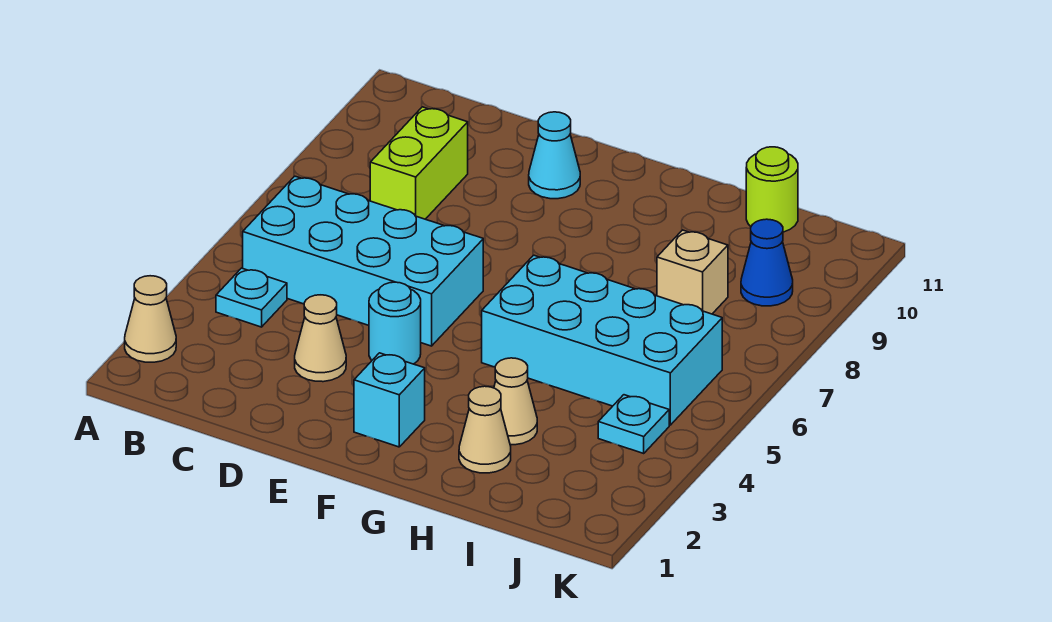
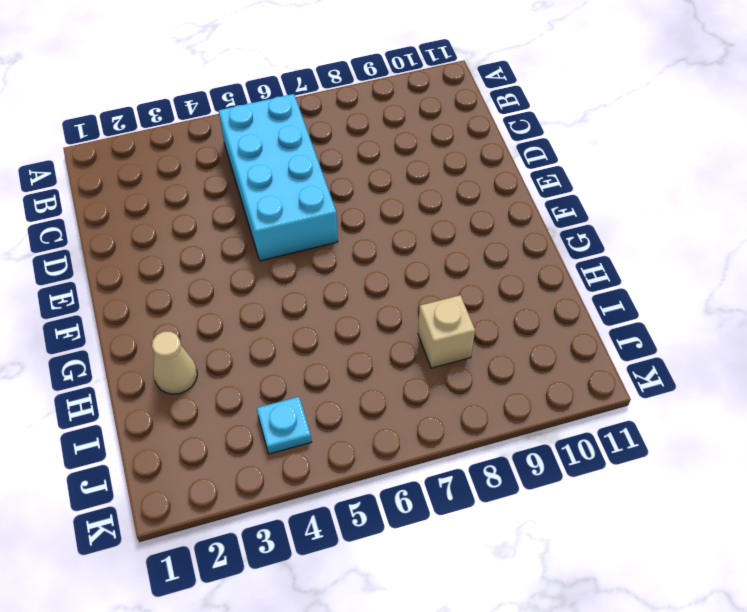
none -> tan cone A2 level 1
none -> cyan plate B4 level 1
none -> lime brick C8:C9 level 1

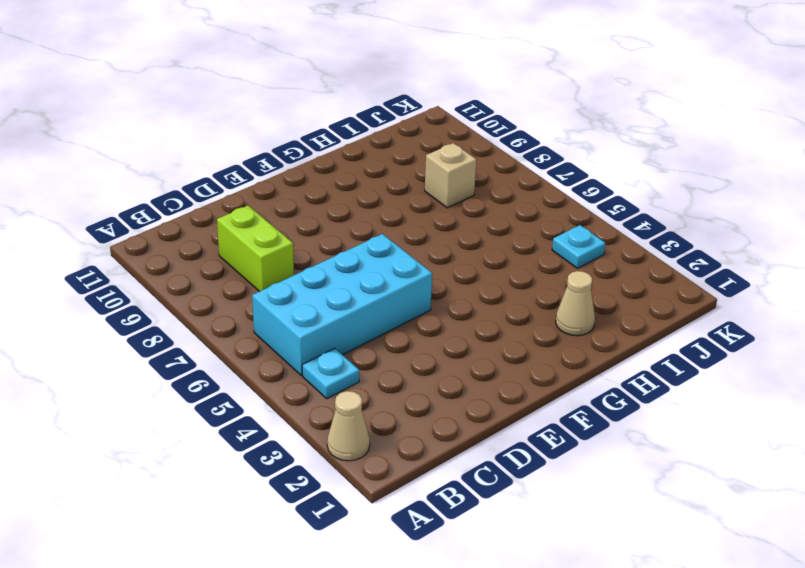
none -> tan cone D3 level 1
none -> cyan round brick E4 level 1
none -> cyan cone E10 level 1

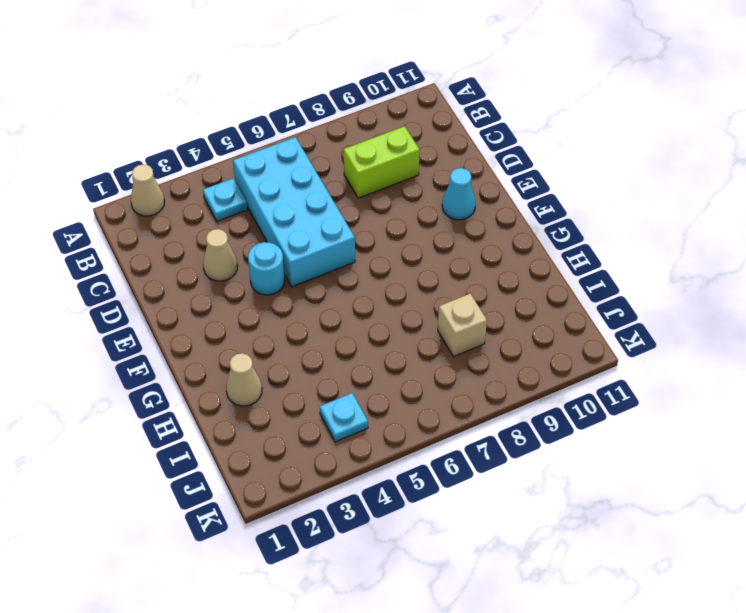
none -> cyan brick F2 level 1
none -> cyan brick G5:J6 level 1
none -> tan cone H3 level 1

